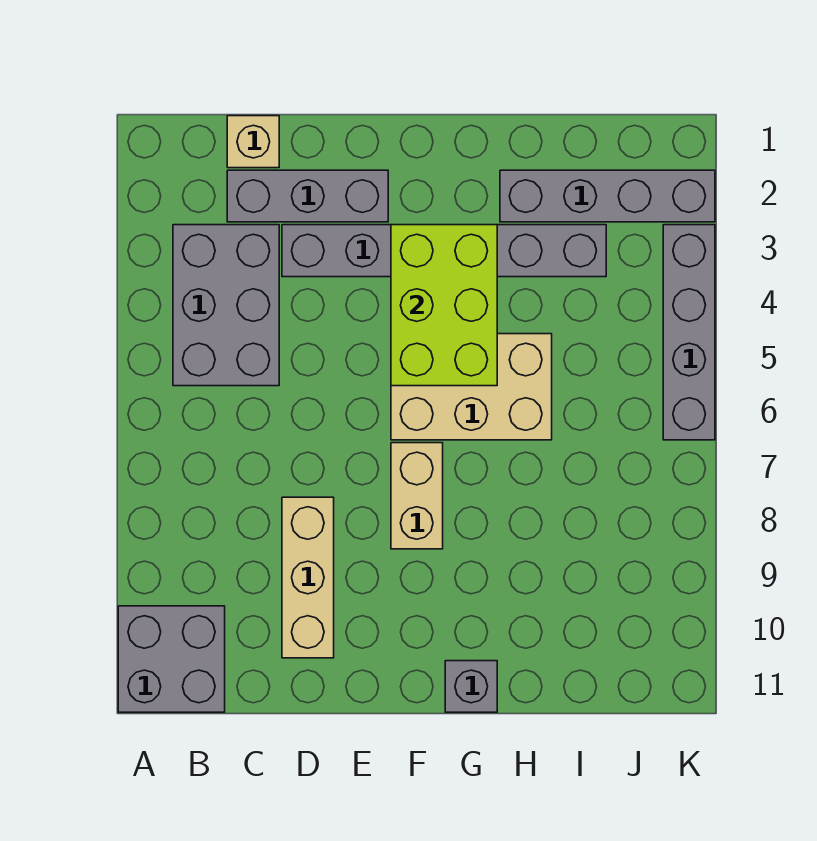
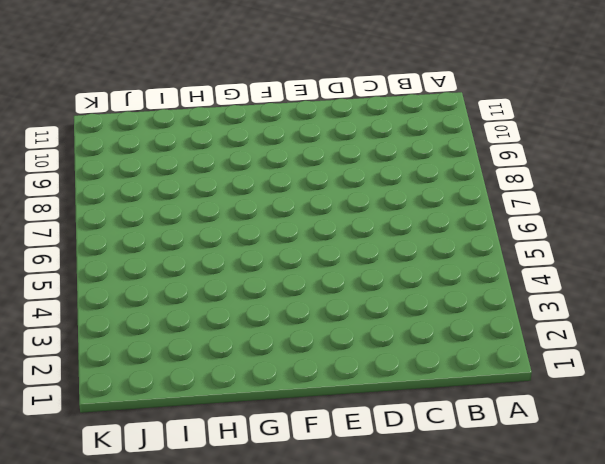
none -> grey brick A10:B11 level 1
none -> grey brick B3:C5 level 1
none -> tan brick C1 level 1

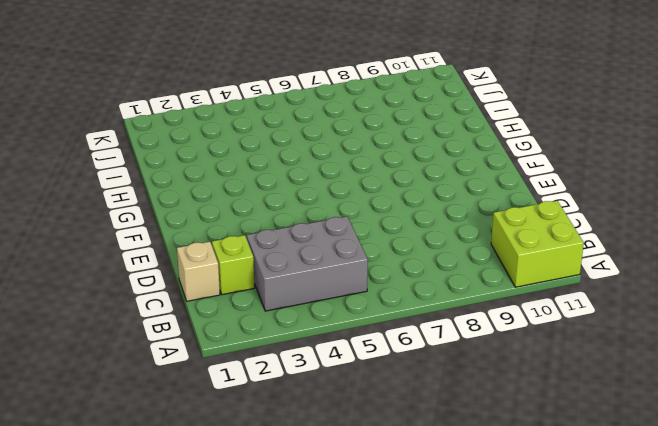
lime brick A10:B11 level 1 -> grey brick A10:B11 level 1
lime brick C2 level 1 -> grey brick C2:E2 level 1
none -> grey brick D3:I3 level 1
none -> tan brick D8:D10 level 1
none -> tan brick F5:H6 level 1

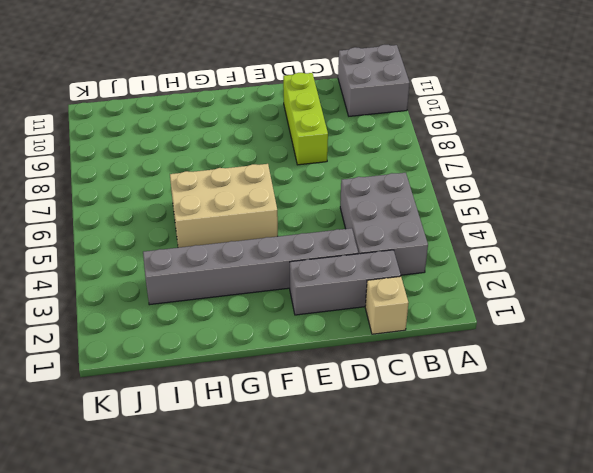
lime brick D8:D10 level 1 -> tan brick D8:D10 level 1
none -> tan brick F7:F8 level 1
none -> grey brick G11 level 1
none -> grey brick H2:K2 level 1

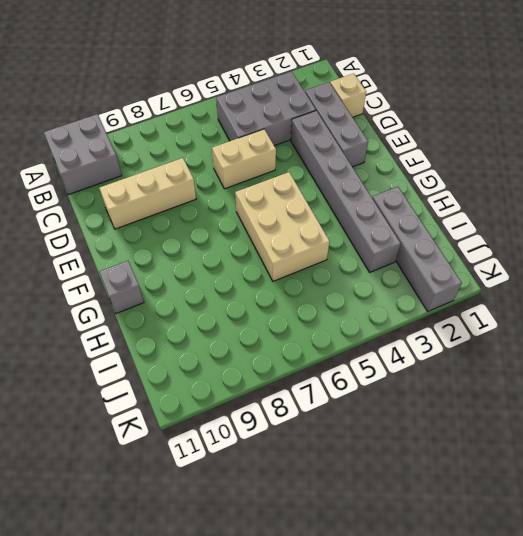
tan brick D5:D6 level 1 -> tan brick F7:F8 level 1
none -> grey brick K3:K6 level 1
none -> lime brick F3:G5 level 2

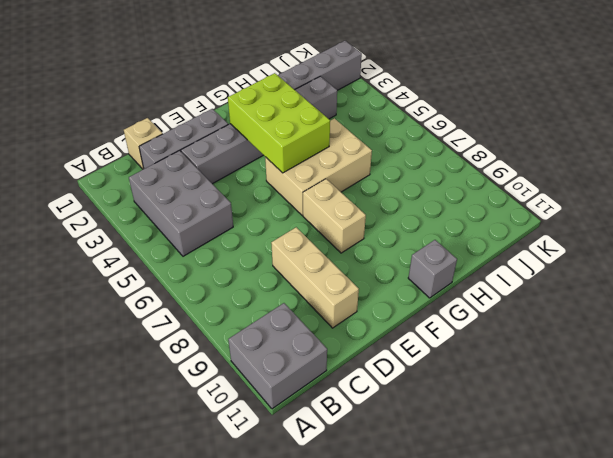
none -> grey brick K3:K6 level 1

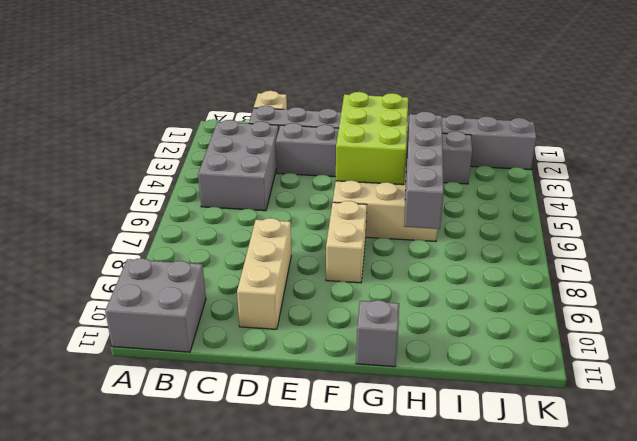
grey brick H4:H7 level 2 -> grey brick K3:K6 level 1

